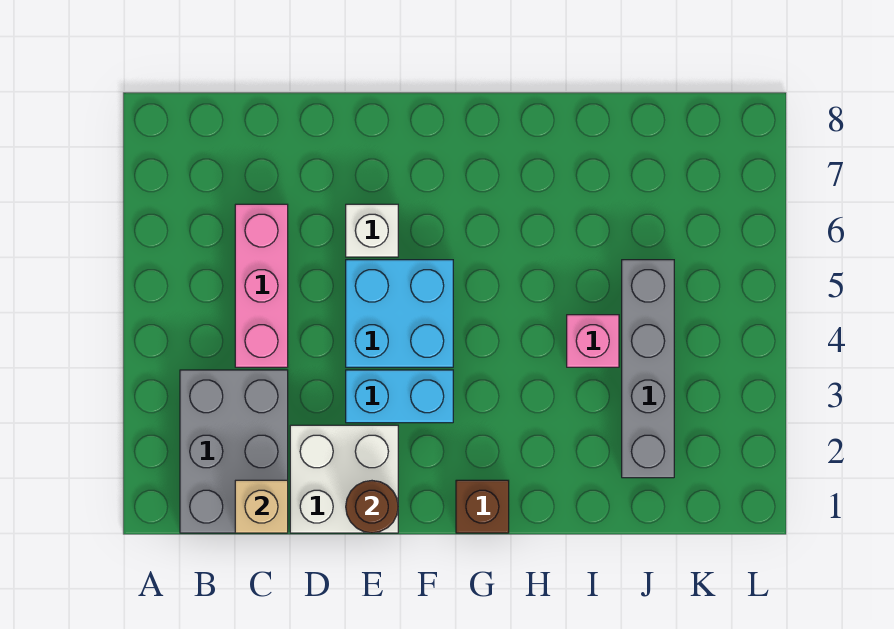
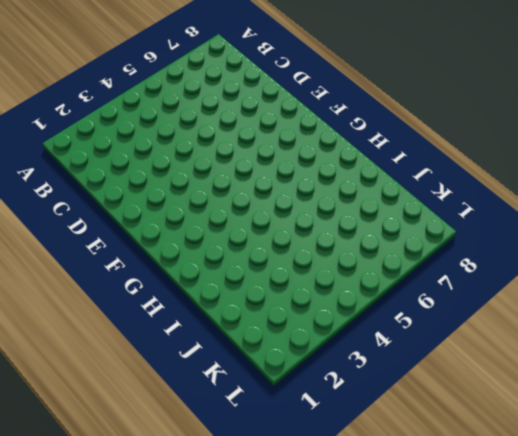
none -> grey brick B1:C3 level 1
none -> pink brick C4:C6 level 1

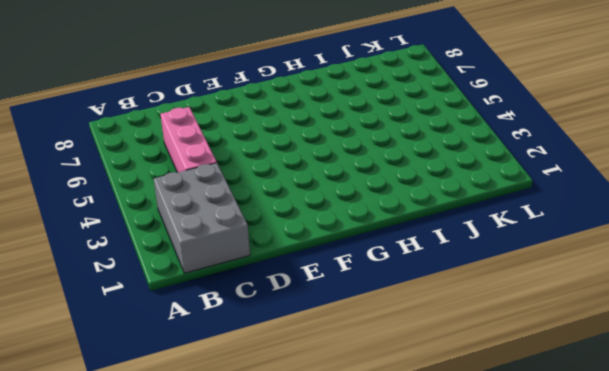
none -> white brick D1:E2 level 1
none -> cyan brick E3:F3 level 1

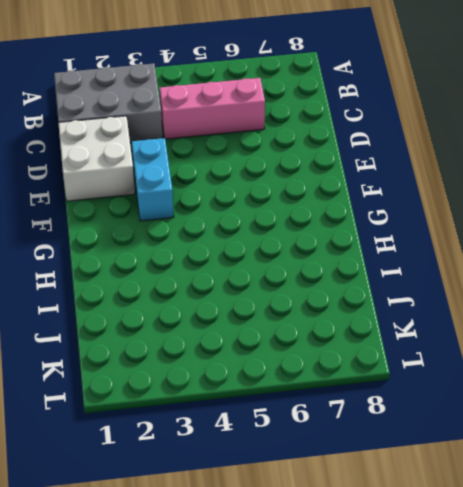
none -> cyan brick E4:F5 level 1
none -> white brick E6 level 1

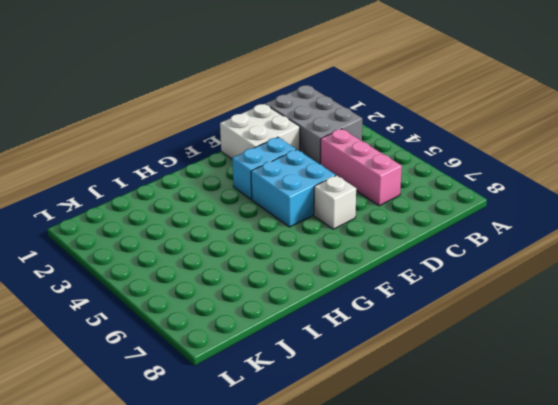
none -> brown brick G1 level 1
none -> pink brick I4 level 1

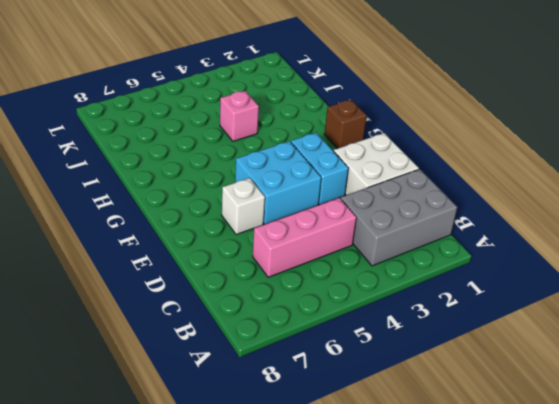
none -> grey brick J2:J5 level 1
none -> tan brick C1 level 2

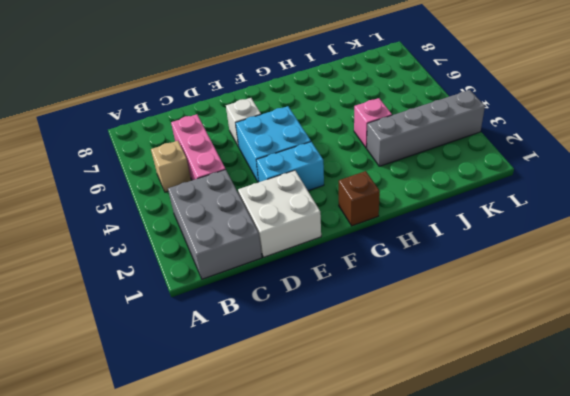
tan brick B5 level 1 -> tan brick C1 level 2
grey brick I3:L3 level 1 -> grey brick J2:J5 level 1
none -> brown round brick E1 level 2

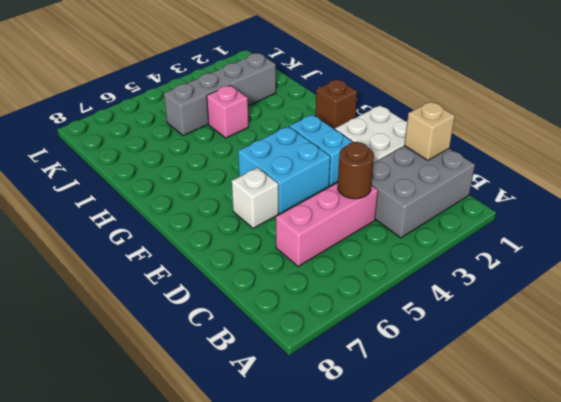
brown round brick C4 level 2 -> brown round brick E1 level 2

